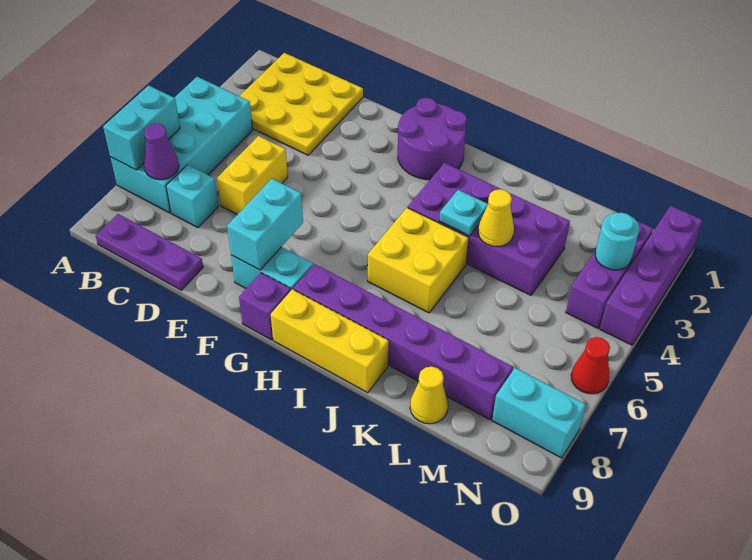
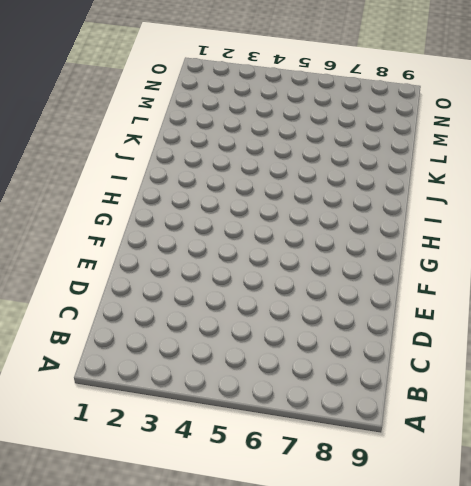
none -> cyan brick A4:B7 level 1
none -> yellow plate B1:D3 level 1
none -> purple plate B9:D9 level 1

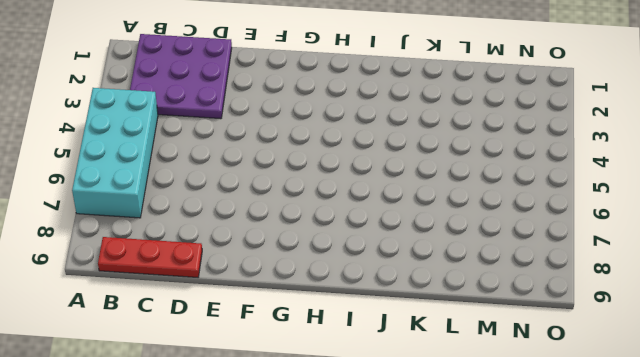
purple plate B1:D3 level 1 -> yellow plate B1:D3 level 1
red plate B9:D9 level 1 -> purple plate B9:D9 level 1
none -> cyan brick C7 level 1
none -> yellow brick D5:D6 level 1
none -> cyan brick F8:G8 level 1

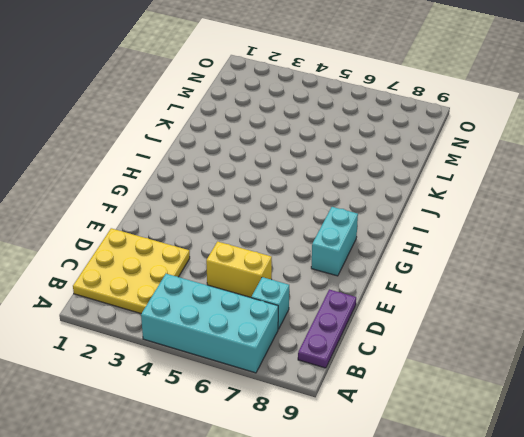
none -> purple round brick G1:H2 level 1
none -> purple brick G9 level 1
none -> purple brick H8:M8 level 1

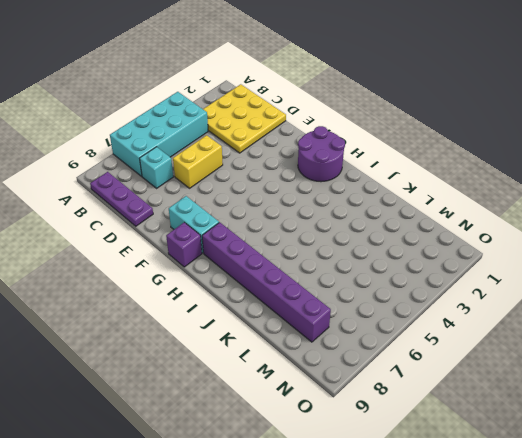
none -> yellow brick H9:J9 level 1
none -> purple brick I3:L4 level 1
none -> yellow brick I5:J6 level 1

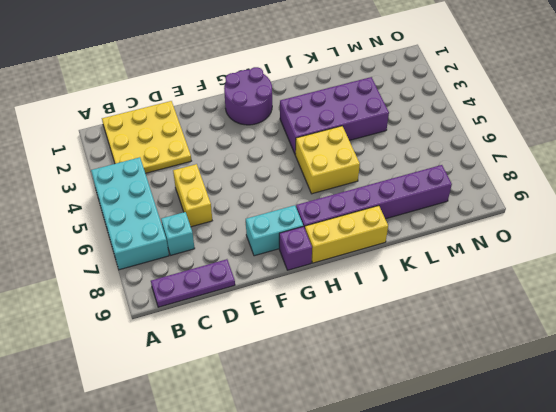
none -> yellow cone L9 level 1
none -> purple brick N2:N4 level 1
none -> cyan brick N8:O8 level 1

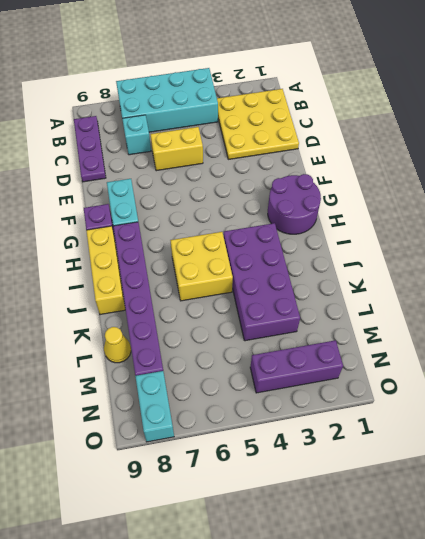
none -> purple brick O1:O4 level 1
none -> red cone O6 level 1
none -> cyan brick A6:A7 level 2

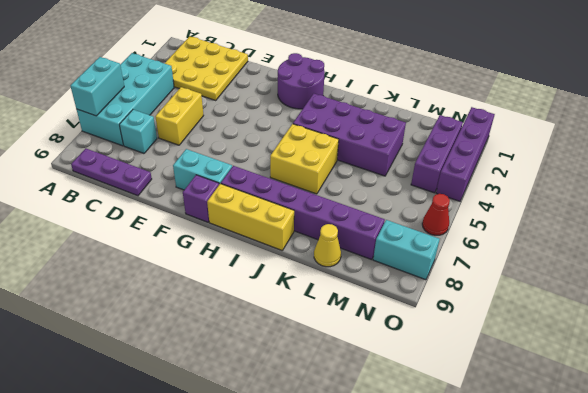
none -> purple cone B7 level 2
none -> cyan brick F7:F8 level 2
none -> cyan plate J4 level 2

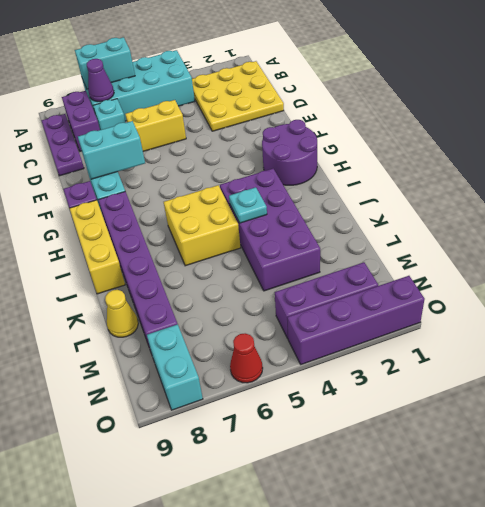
purple brick B8:C8 level 1 -> none
none -> yellow cone K4 level 2
none -> cyan round brick N3 level 2

